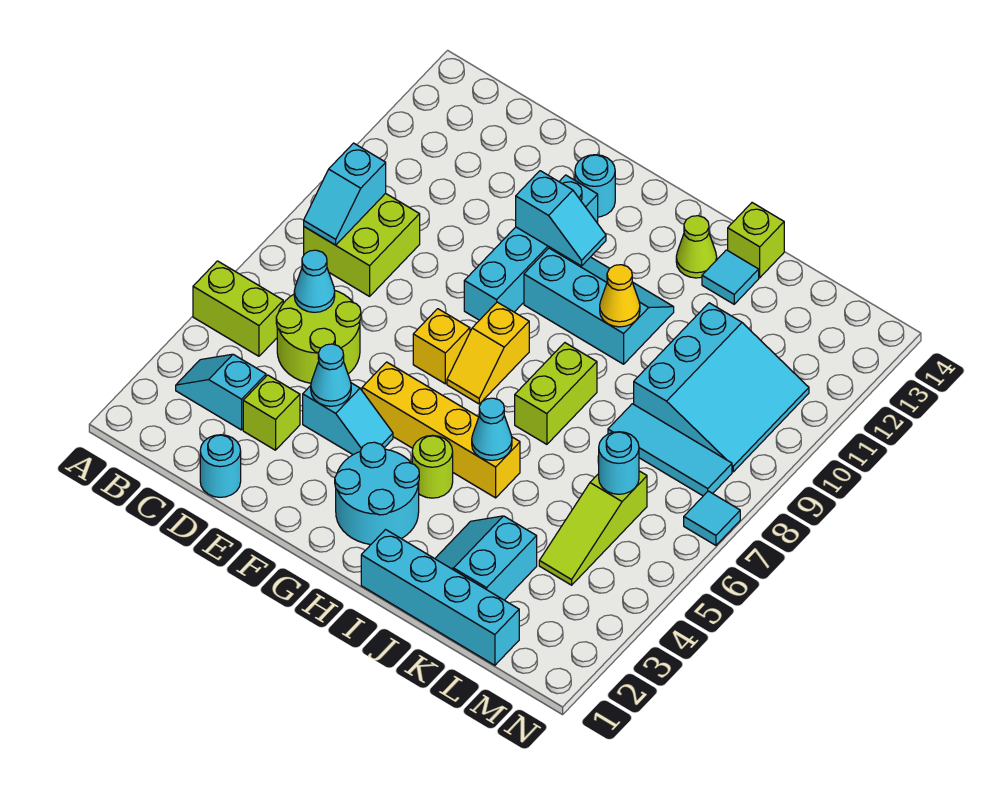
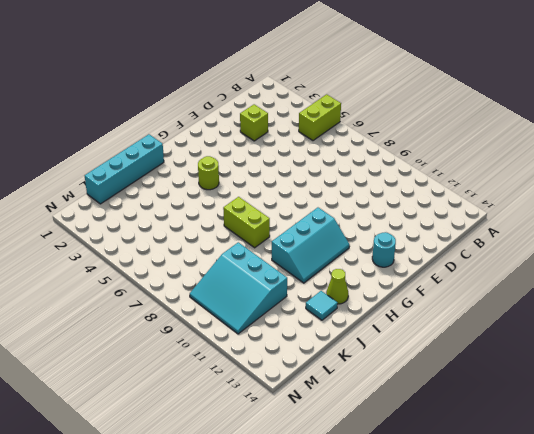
none -> cyan slope B3:C3 level 1 top C
none -> lime brick B8:C9 level 1
none -> lime round brick C5:D6 level 1
none -> cyan round brick D1 level 1

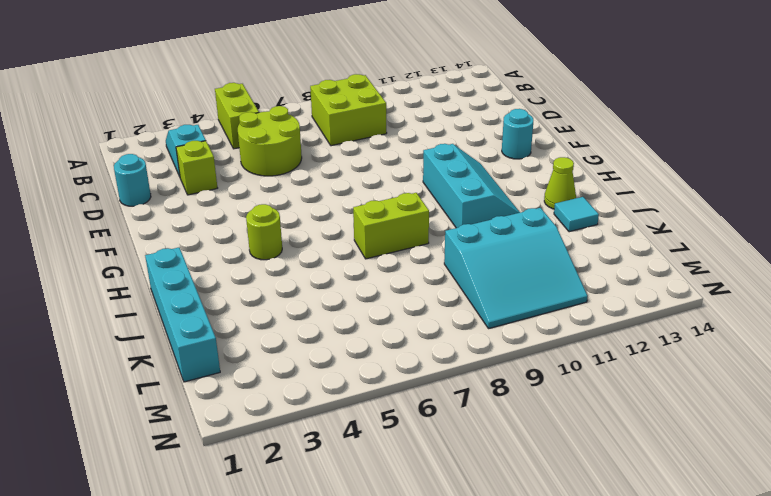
none -> cyan slope E4:F4 level 1 top E
none -> yellow brick F5:I5 level 1
none -> yellow brick F7 level 1
none -> cyan brick F9:F12 level 1

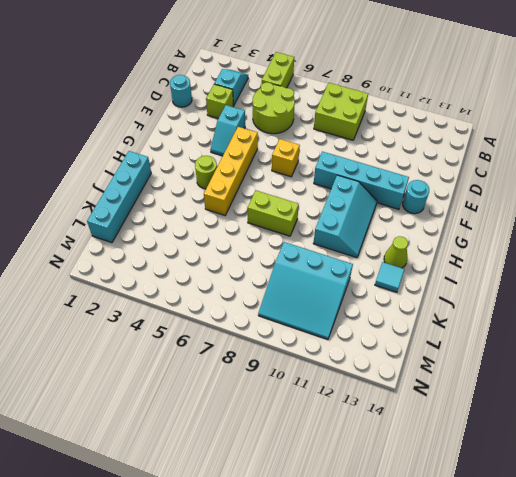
none -> cyan round brick G2:H3 level 1
none -> yellow slope G7:G8 level 1 top 8
none -> cyan slope J2:K3 level 1 top K
none -> lime brick J14 level 1

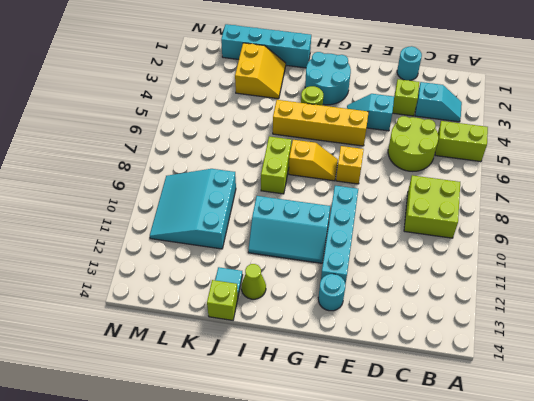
yellow slope G7:H7 level 1 top H -> yellow slope G7:G8 level 1 top 8
yellow slope J2:K3 level 1 top K -> cyan slope J2:K3 level 1 top K
none -> cyan tile K8:M8 level 1
none -> lime slope L4:L6 level 1 top 6
none -> cyan tile N7 level 1
none -> cyan slope B8:B9 level 2 top 9

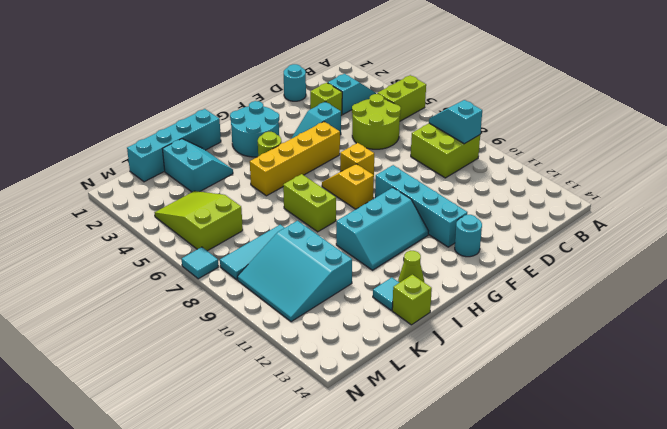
lime slope L4:M6 level 1 top 6 -> lime slope L4:L6 level 1 top 6
none -> cyan cone C6 level 2
none -> cyan cone E4 level 2
none -> cyan slope F11:G11 level 2 top F
none -> cyan cone I5 level 2

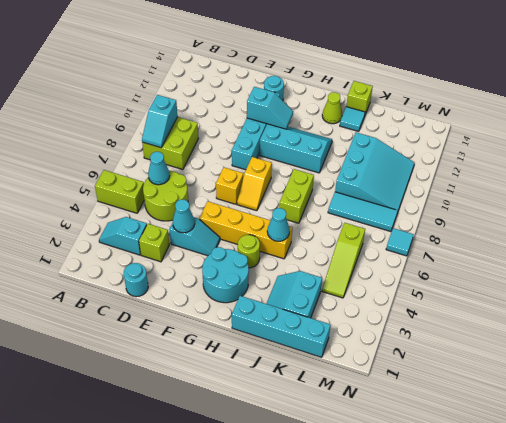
none -> yellow cone I10 level 2
none -> cyan round brick L6 level 2

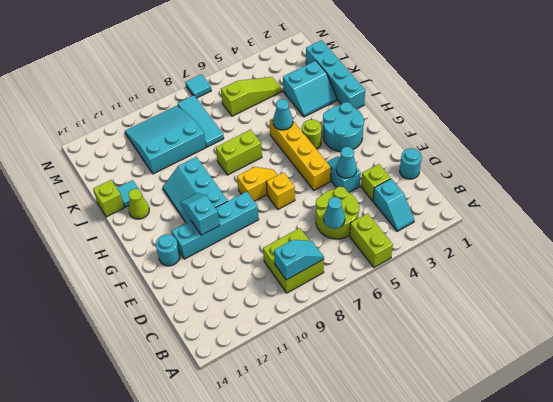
none -> yellow cone I10 level 2
none -> cyan round brick L6 level 2

